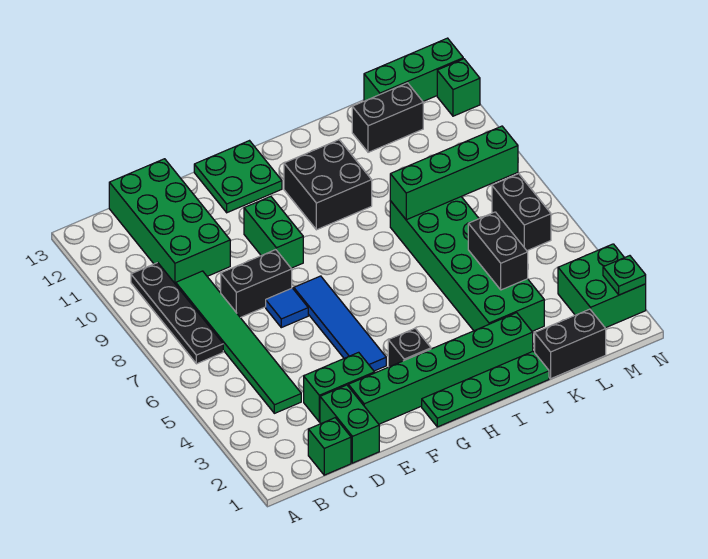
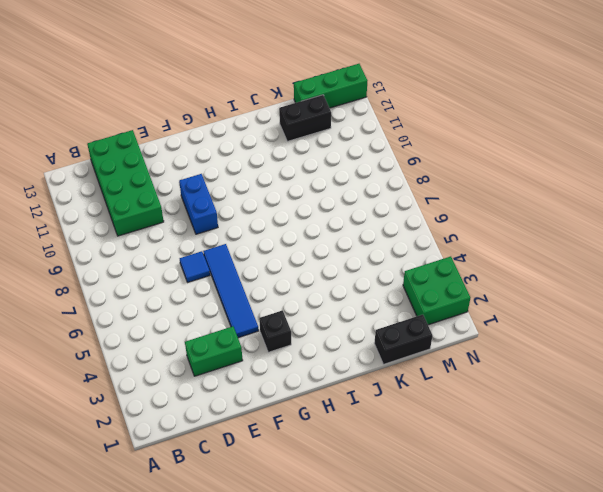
blue brick F9:F10 level 1 -> green brick F9:F10 level 1
none -> black plate B7:B10 level 1
none -> green brick C1 level 1
none -> green tile C4:C9 level 1

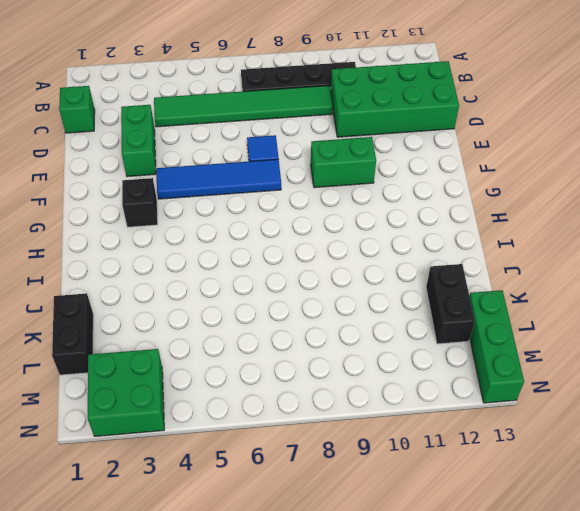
none -> green brick D1:D2 level 1
none -> black brick D8:E8 level 1
none -> green brick E2:J2 level 1

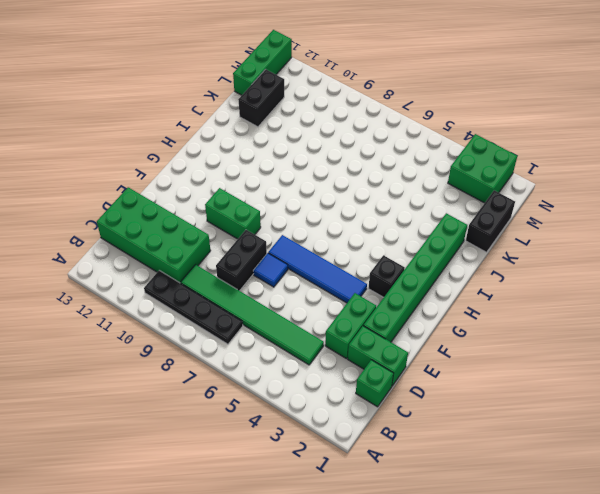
none -> green plate F12:G13 level 1
none -> green plate G1:J1 level 1
none -> black brick H10:I11 level 1

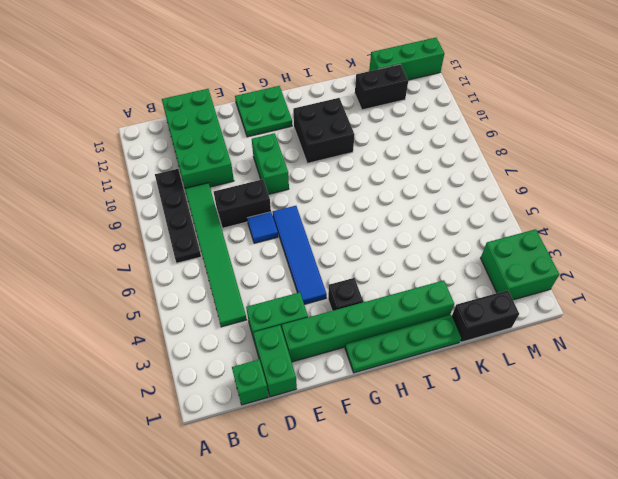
none -> green brick J3:K8 level 1
none -> black brick M6:M7 level 1
none -> green brick N12 level 1

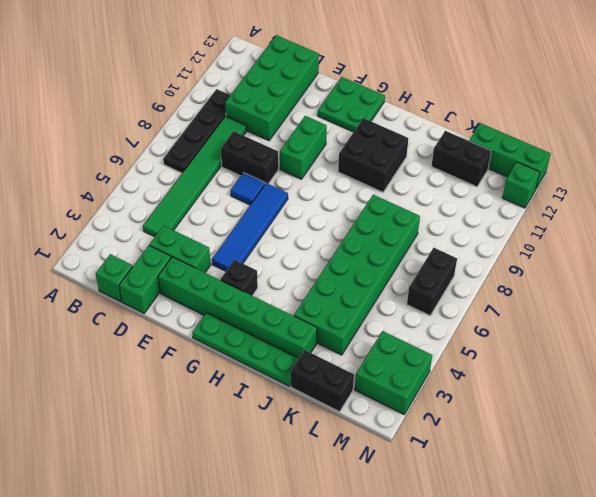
none -> green brick J8:M8 level 2
none -> black brick K4:K5 level 2
none -> green plate N2 level 2

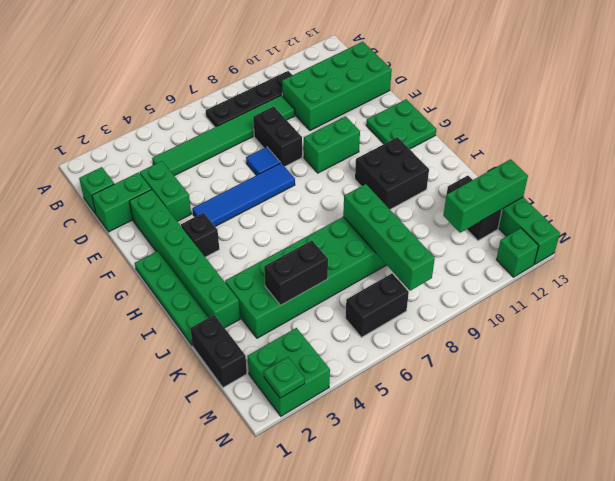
green brick L11:L13 level 2 -> none

